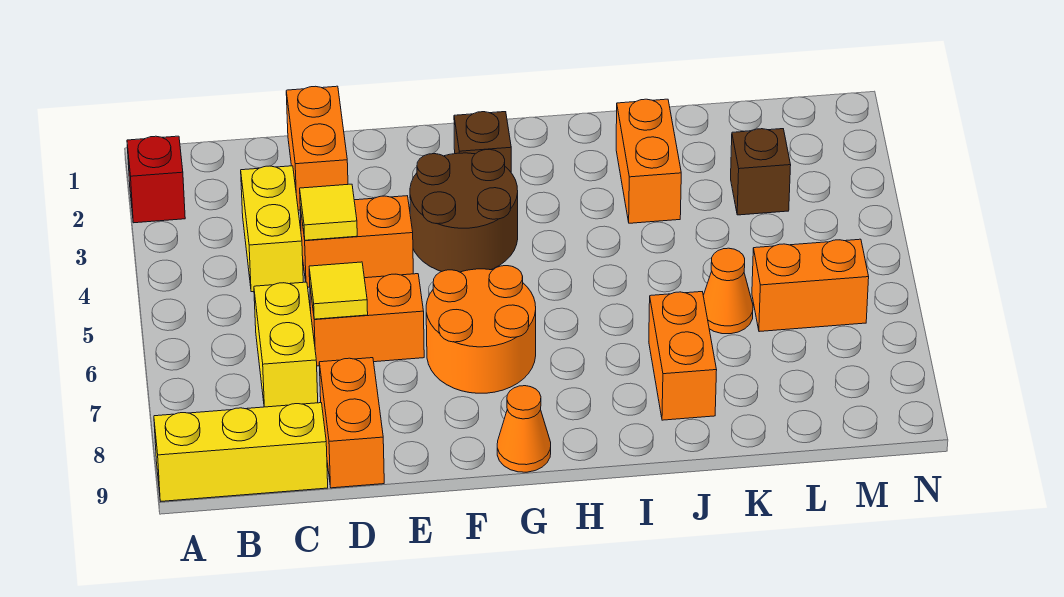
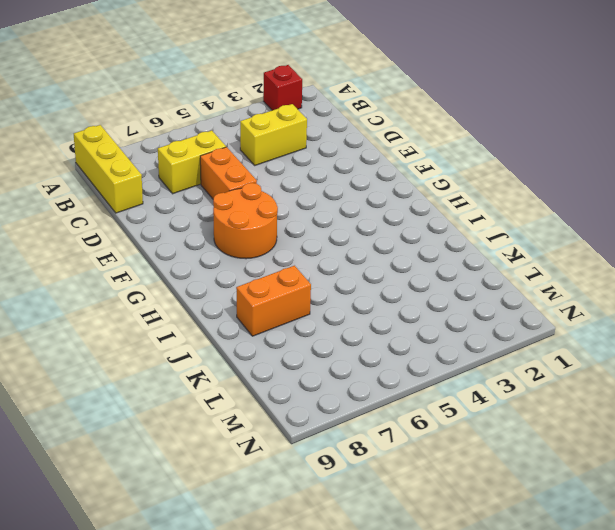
none -> orange brick D1:D2 level 1
none -> orange brick D4:E4 level 1
none -> orange brick D8:D9 level 1

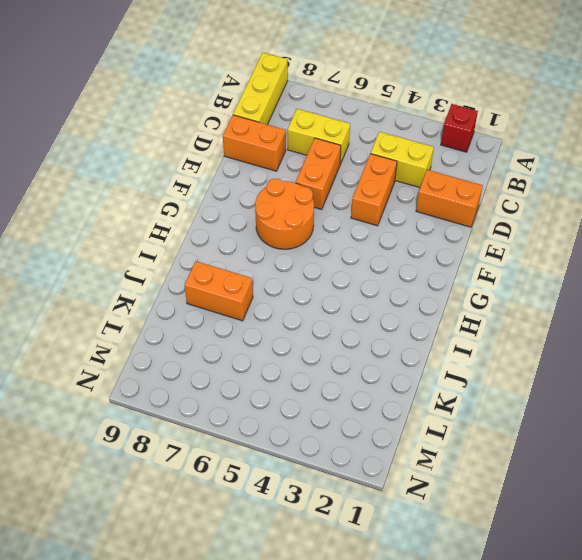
none -> brown round brick F3:G4 level 1
none -> brown brick G2 level 1
none -> orange cone G9 level 1

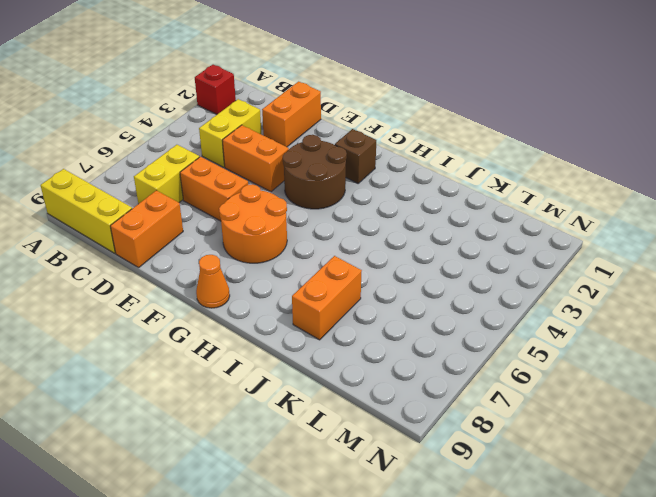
none -> orange brick J2:J3 level 1
none -> orange cone K6 level 1
none -> brown brick L3 level 1

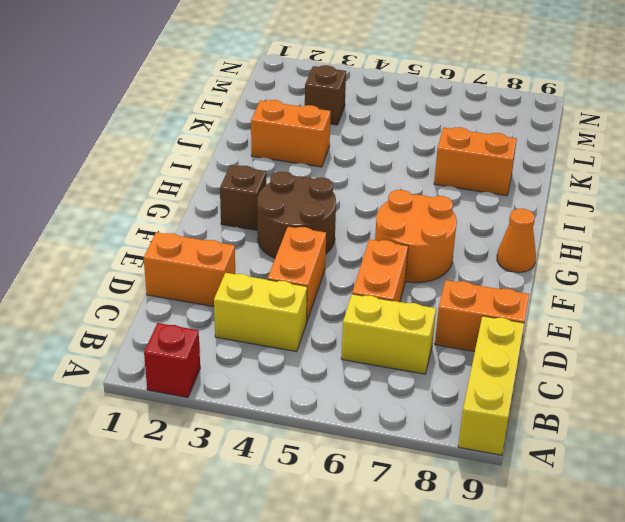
none -> orange cone K6 level 1
none -> orange brick L6:M6 level 1
none -> yellow tile D4 level 2

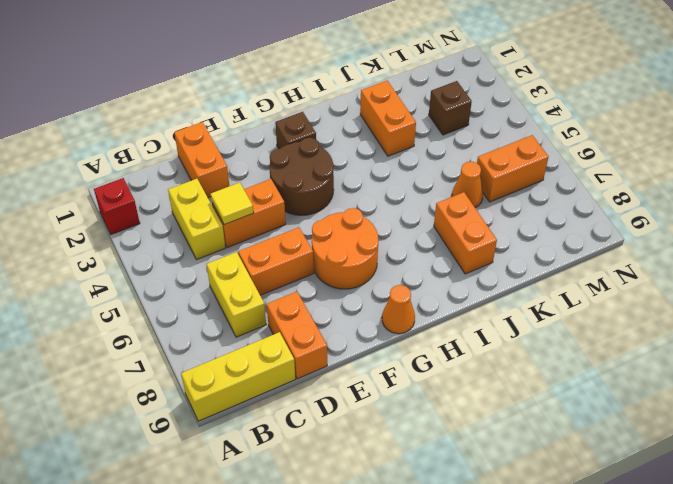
none -> yellow tile D6 level 2

